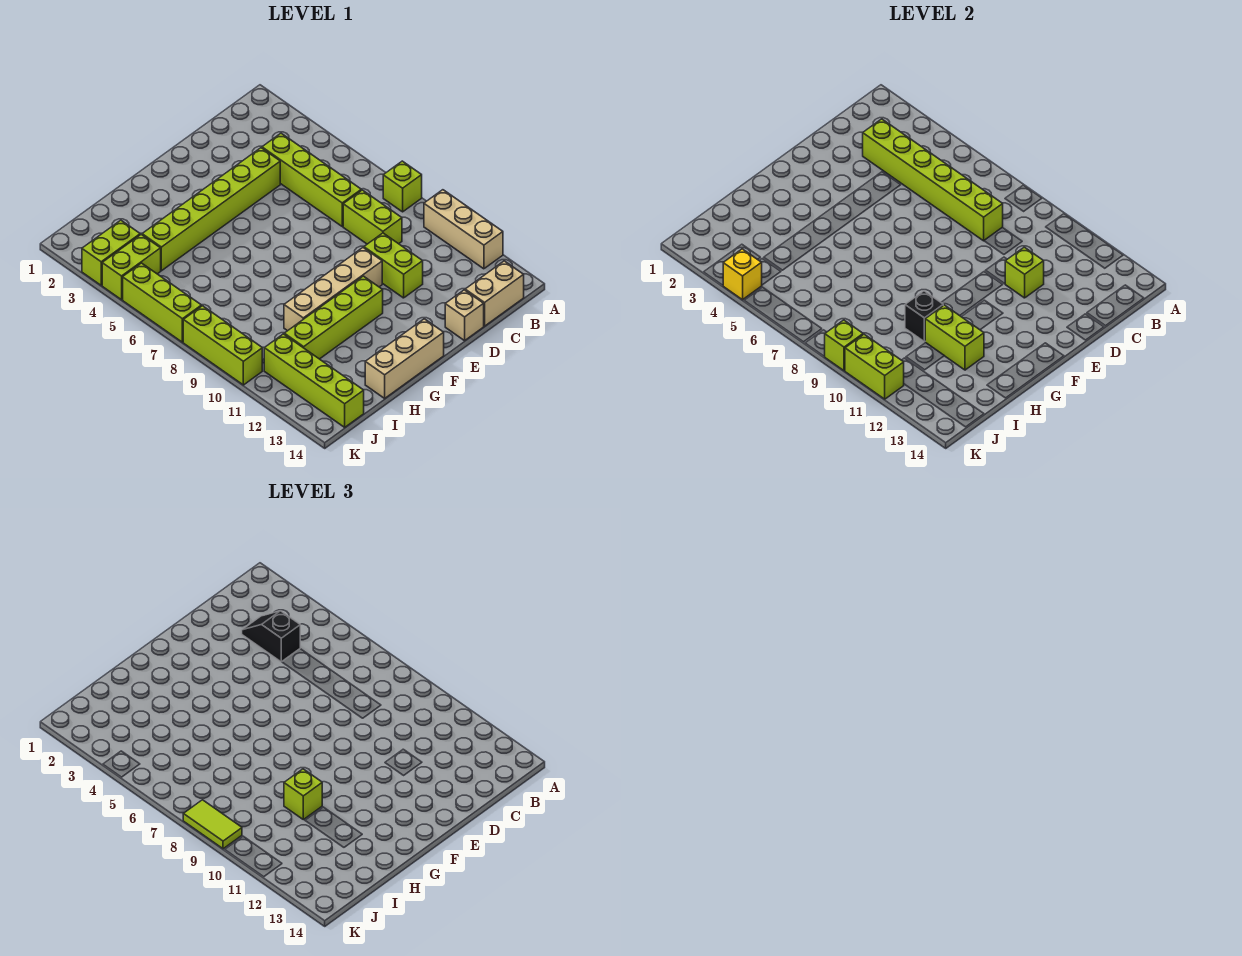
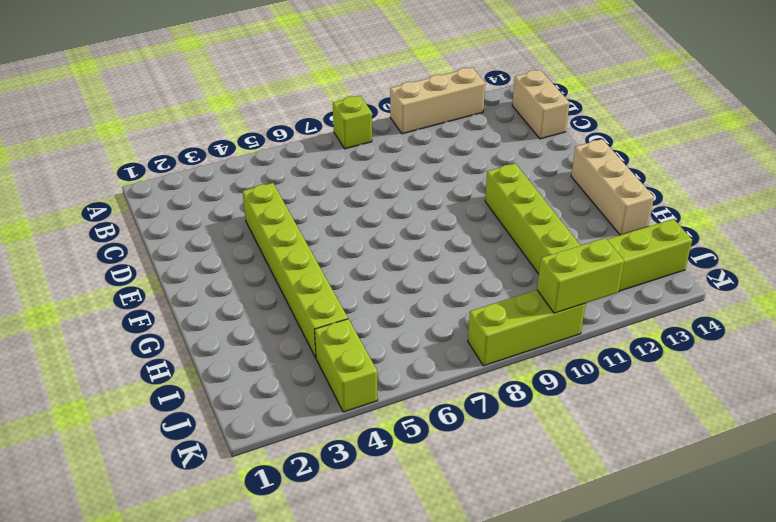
none -> lime brick C4:C7 level 1
none -> lime brick C8:C9 level 1
none -> lime brick D10:D11 level 1

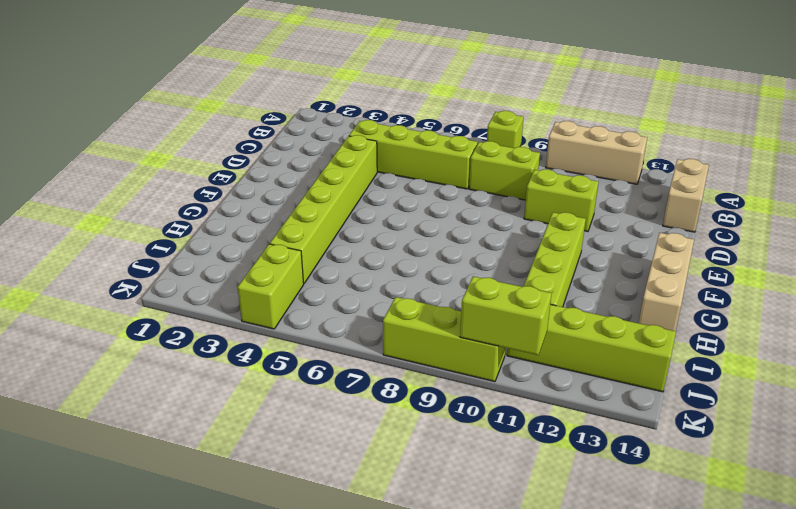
none -> tan brick D14 level 1
none -> tan brick E10:H10 level 1
none -> lime brick J3:K3 level 1

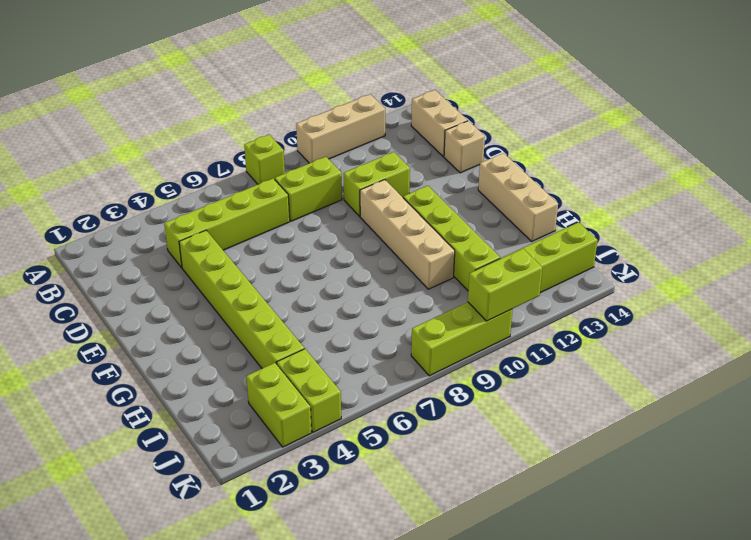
none -> lime brick K5:K7 level 1
none -> lime brick C3:C8 level 2
none -> lime brick D11 level 2

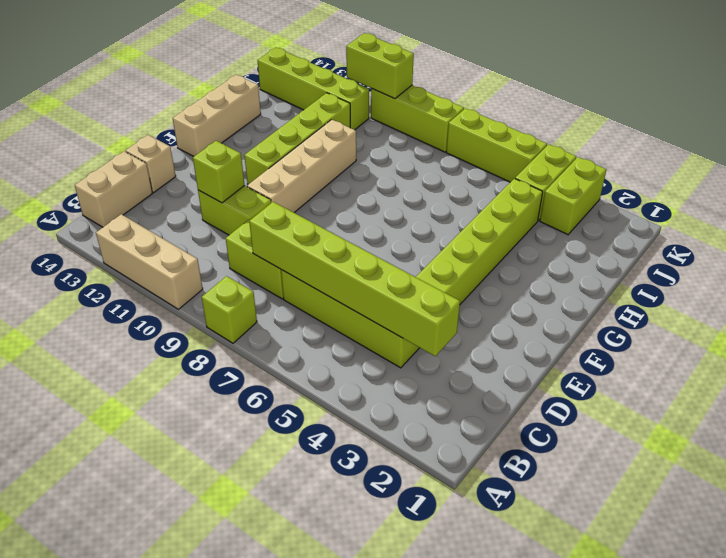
none -> black brick H10 level 2
none -> lime brick H11:H12 level 2
none -> yellow brick K4 level 2

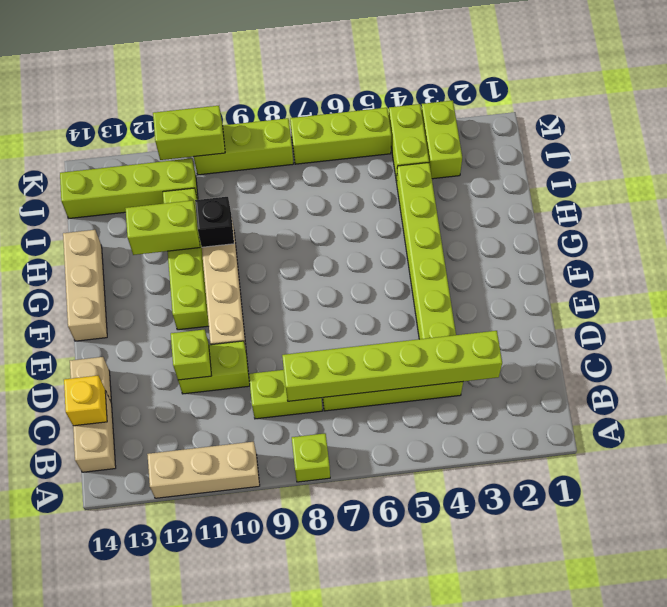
yellow brick C14 level 2 -> yellow brick K4 level 2
none -> lime brick K9 level 2
none -> black slope C3:C4 level 3 top 4
none -> lime brick H10 level 3

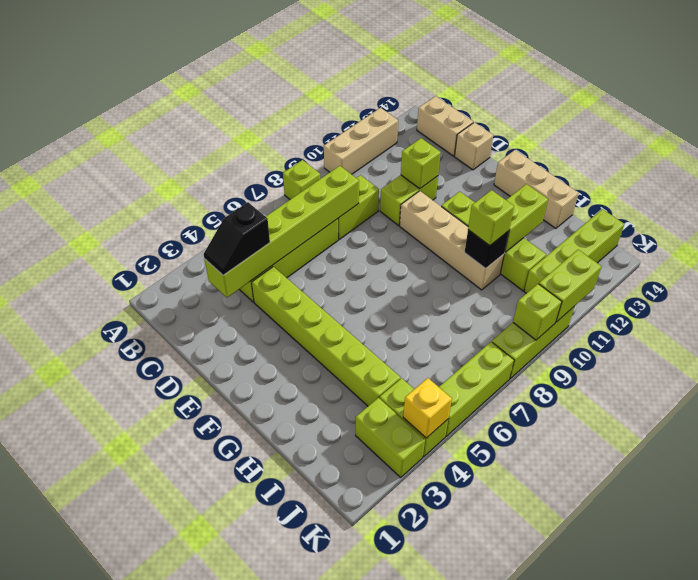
none -> lime tile K8:K9 level 3

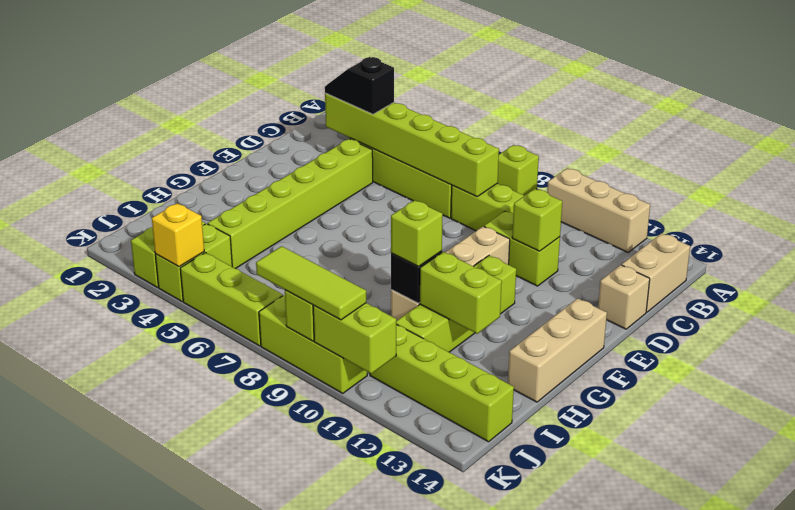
lime tile K8:K10 level 3 -> lime tile K8:K9 level 3

